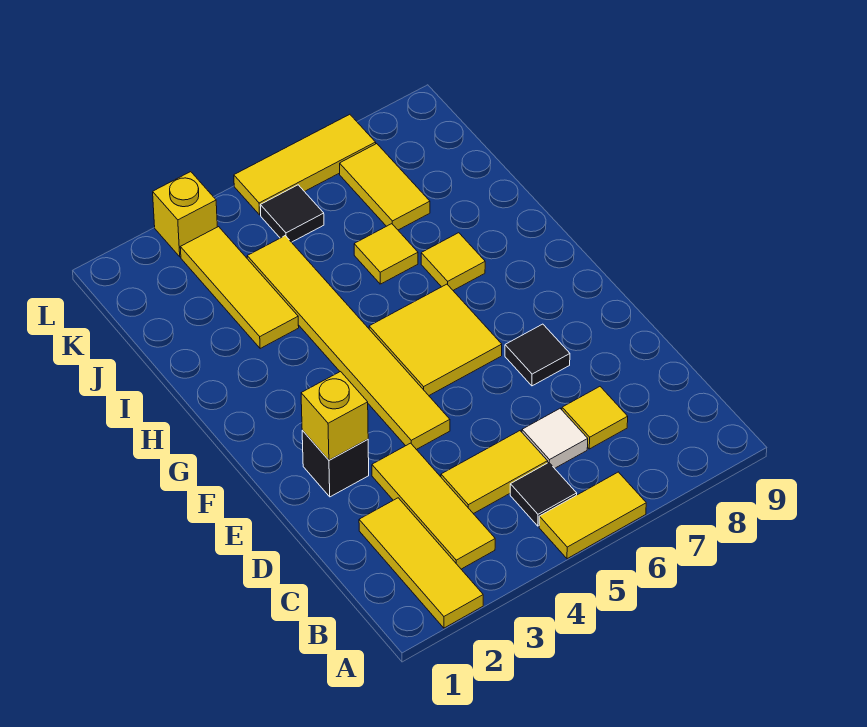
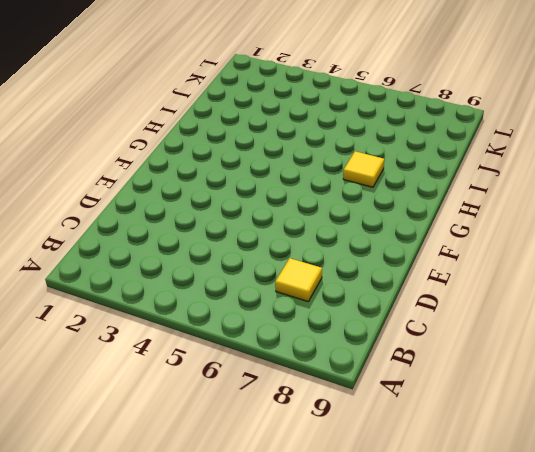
none -> yellow tile A2:C2 level 1
none -> yellow tile A5:A6 level 1
none -> yellow tile B3:D3 level 1

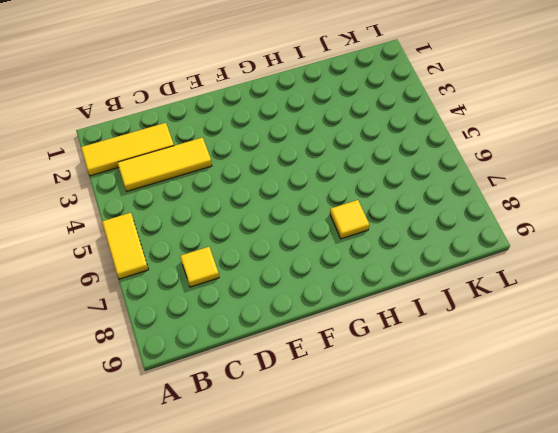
none -> black tile B5 level 1
none -> yellow tile C4:C5 level 1
none -> white tile C6 level 1

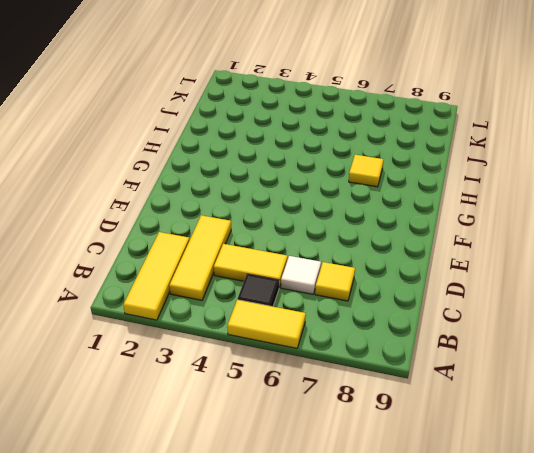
none -> black brick E2 level 1
none -> yellow tile E4:J4 level 1
none -> black tile E7 level 1

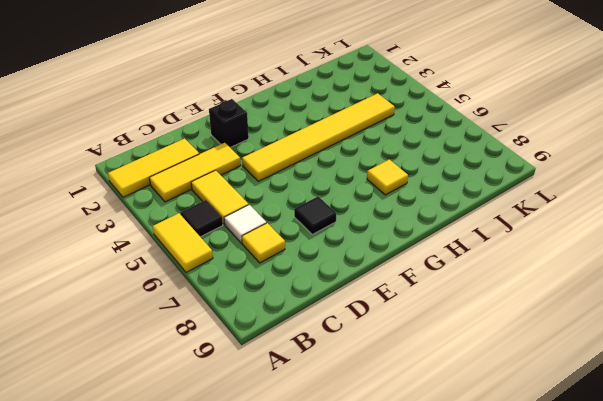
none -> yellow tile F5:G6 level 1
none -> yellow tile I3:K3 level 1
none -> yellow tile I6 level 1

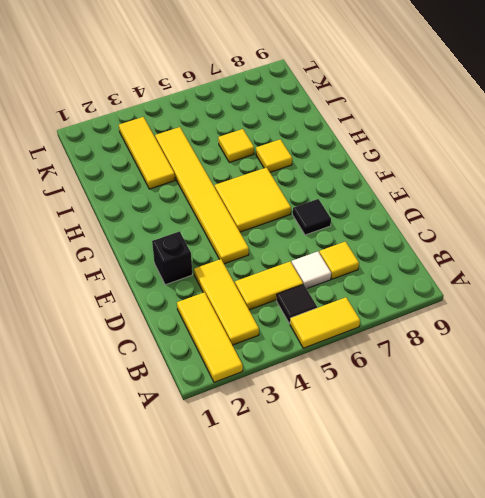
none -> yellow tile J7:K7 level 1
none -> black tile K5 level 1
none -> yellow brick L3 level 1

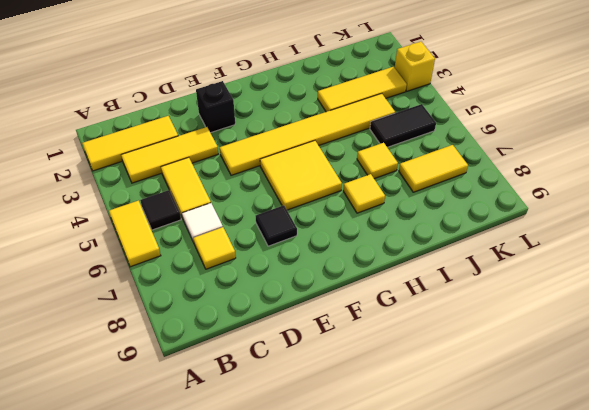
black tile J5:K5 level 1 -> black tile K5 level 1
none -> yellow tile L5:L7 level 1
none -> yellow brick E2 level 2

